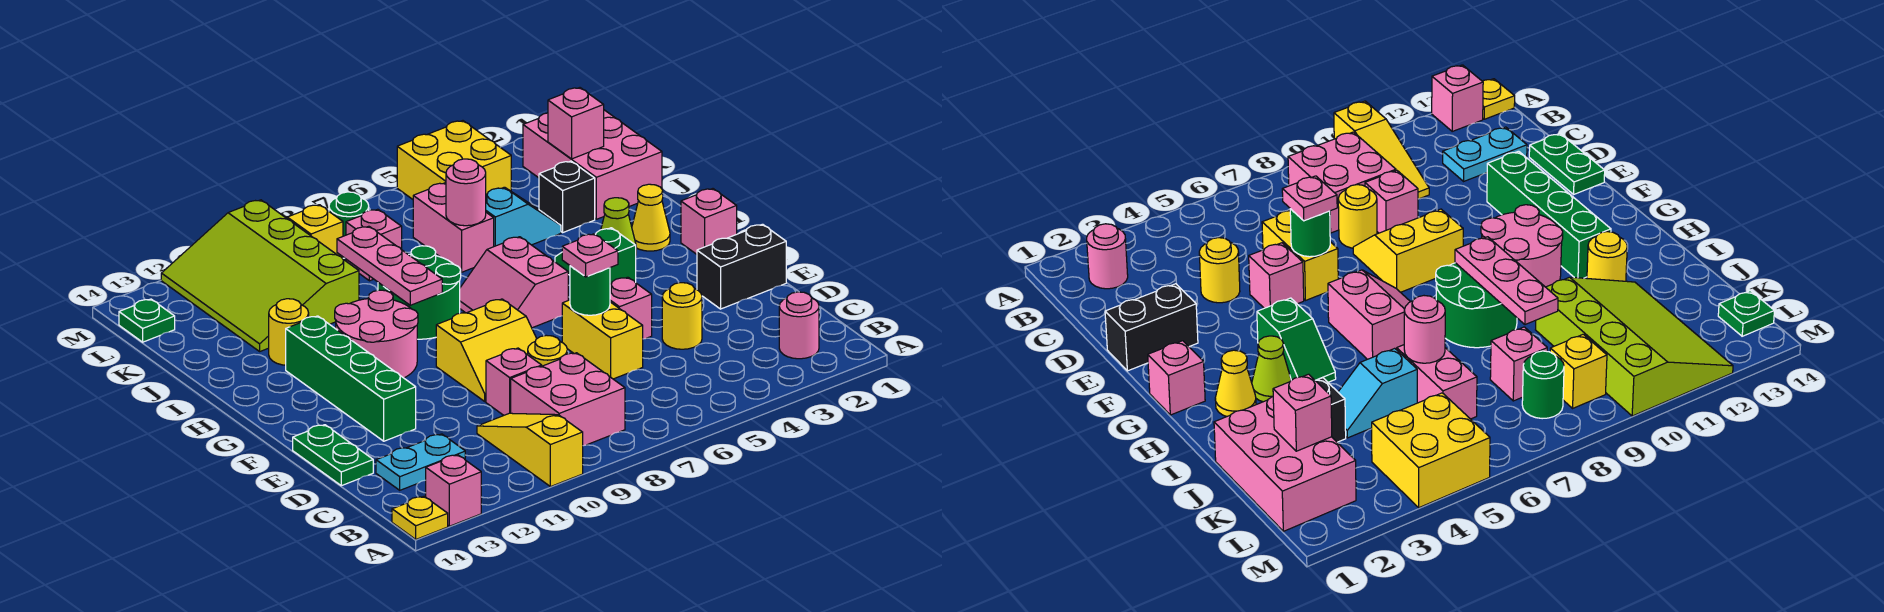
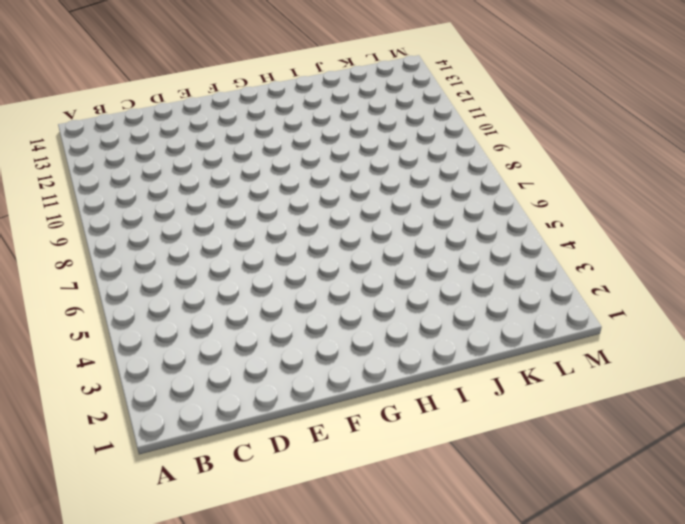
none -> yellow slope A10:C10 level 1 top A
none -> pink brick A13 level 1
none -> yellow plate A14 level 1
none -> pink round brick B2 level 1

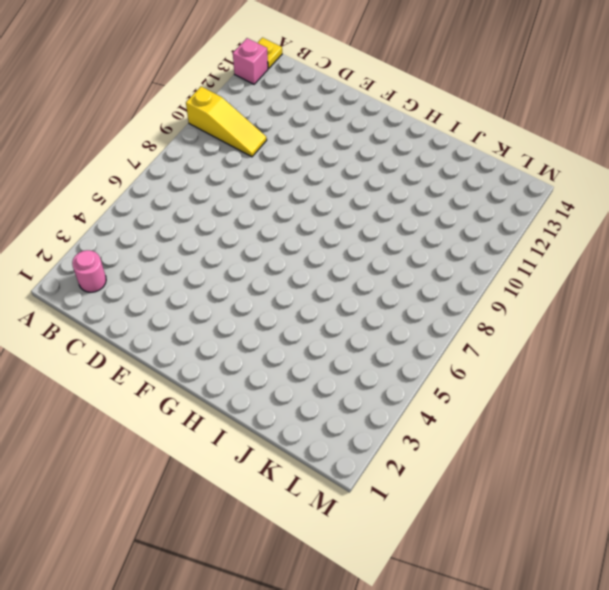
none -> pink brick B8:C9 level 1
none -> cyan plate C12:C13 level 1
none -> yellow round brick D4 level 1
none -> yellow brick D6:E6 level 1

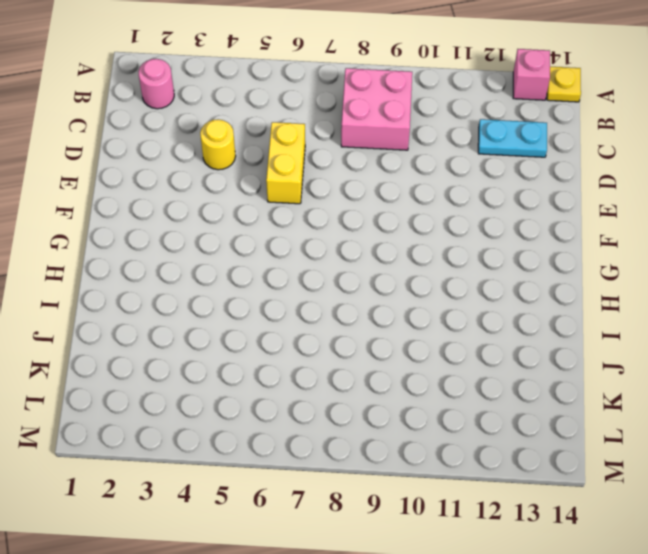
none -> yellow slope A10:C10 level 1 top A
none -> yellow round brick D8 level 1
none -> pink brick D9 level 1
none -> green plate D14:E14 level 1

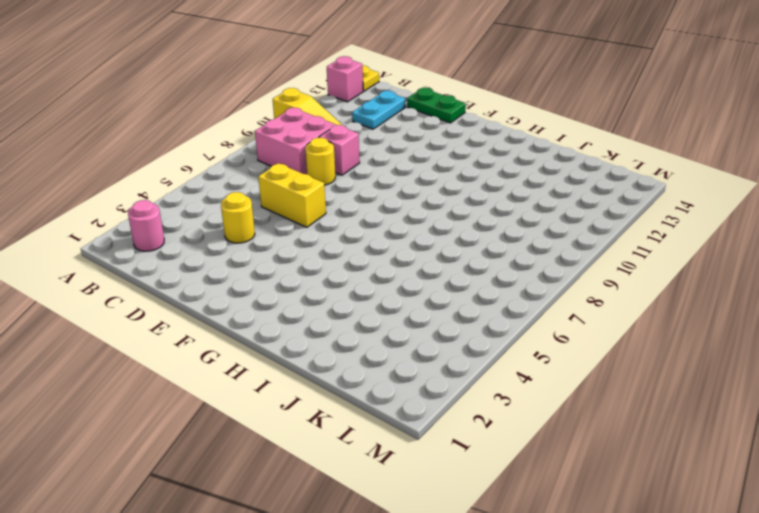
none -> black brick E1:E2 level 1
none -> pink brick E5 level 1
none -> yellow slope E8:F9 level 1 top F
none -> green brick E12:H12 level 1

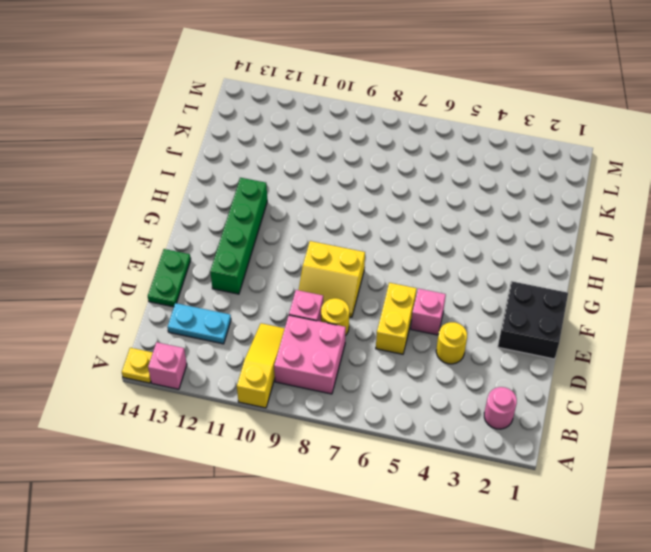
black brick E1:F2 level 1 -> black brick E1:E2 level 1
none -> pink brick G1 level 1
none -> green slope G4:H4 level 1 top G
none -> pink slope G6:H7 level 1 top 6
none -> pink round brick G10:H11 level 1

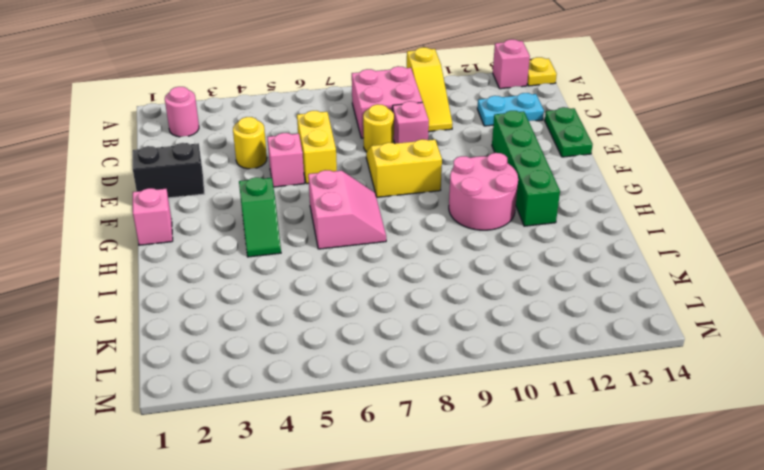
none -> yellow cone H2 level 1
none -> lime cone H3 level 1
none -> green round brick H8:I9 level 1
none -> yellow round brick I12 level 1

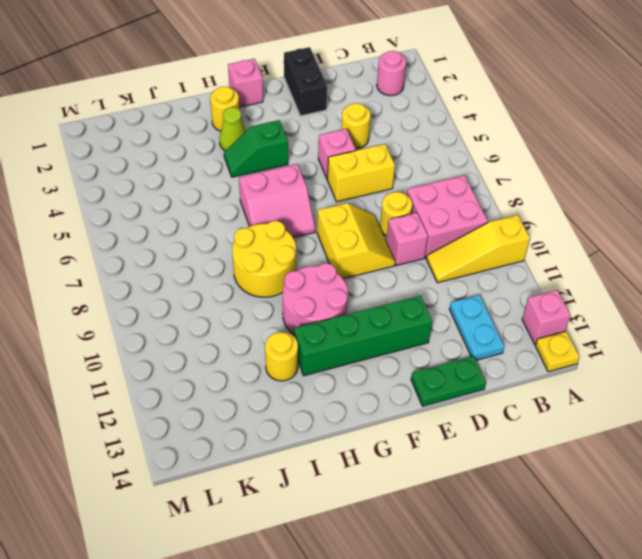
yellow round brick H2 level 1 -> yellow cone H2 level 1
yellow round brick H8:I9 level 1 -> green round brick H8:I9 level 1
none -> pink brick J1:L2 level 1
none -> black brick J3 level 1
none -> cyan slope J4:J5 level 1 top 5
none -> pink brick J6:K6 level 1

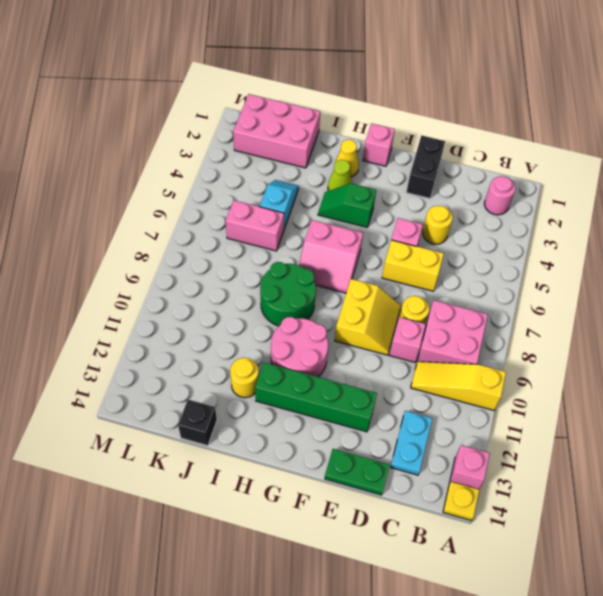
black brick J14 level 1 -> black brick J3 level 1
none -> lime slope J10:M12 level 1 top 10
none -> pink brick K8 level 1
none -> yellow brick L4:M5 level 1
none -> green round brick L8 level 1

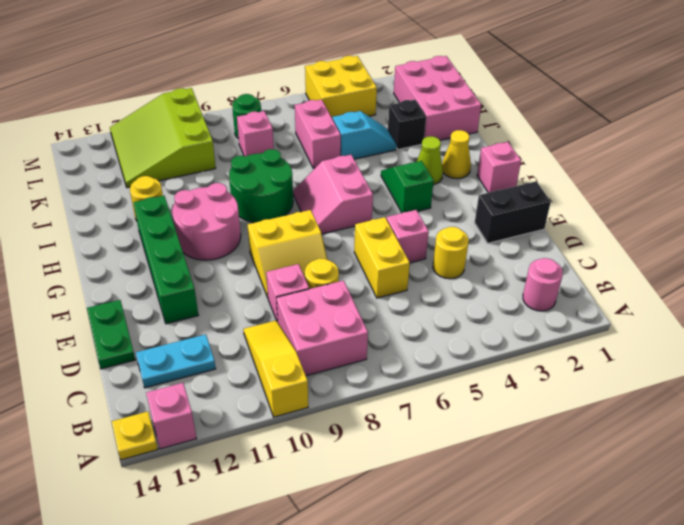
lime slope K10:M12 level 1 top 10 -> lime slope J10:M12 level 1 top 10
none -> yellow brick L9 level 1
none -> green plate L14 level 1
none -> green round brick E6 level 2
none -> pink plate H9:J9 level 2

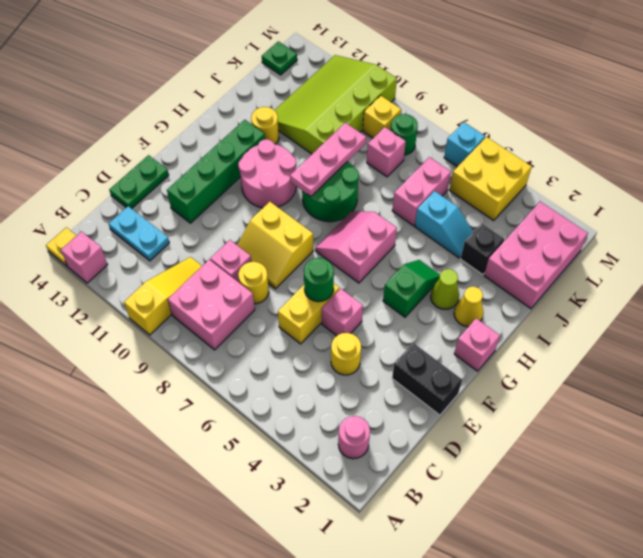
cyan brick M6 level 1 -> none
none -> pink round brick J6 level 2
none -> pink brick K2 level 2
none -> pink plate E6 level 3

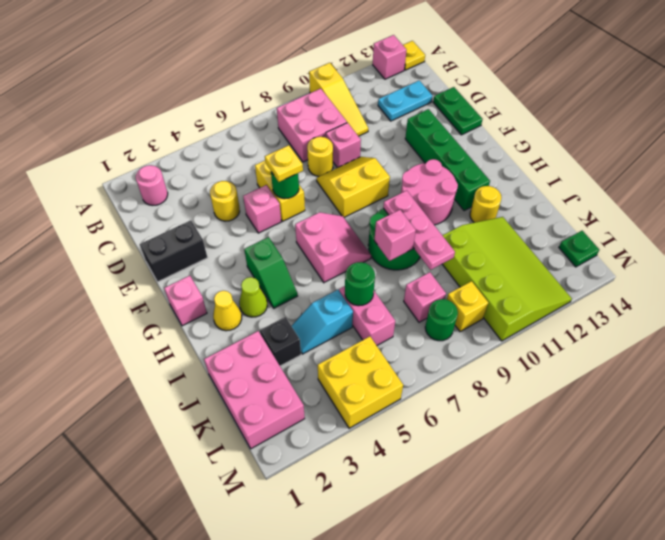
yellow plate E6 level 3 -> pink plate E6 level 3
pink brick I8 level 2 -> pink brick K2 level 2
green round brick J6 level 2 -> pink round brick J6 level 2

